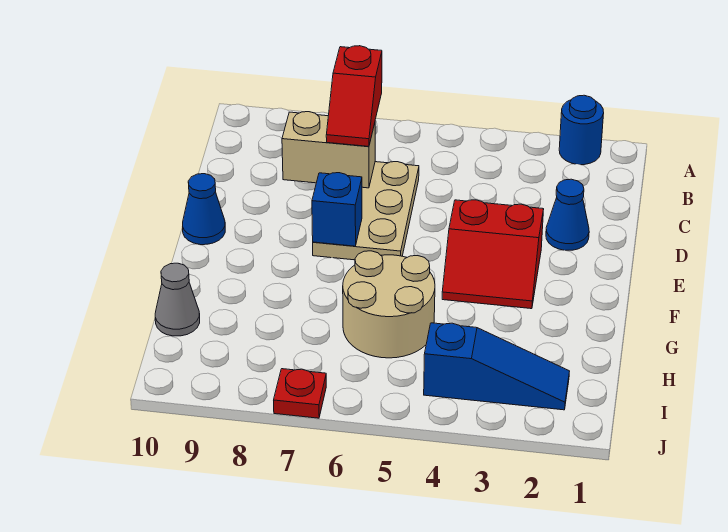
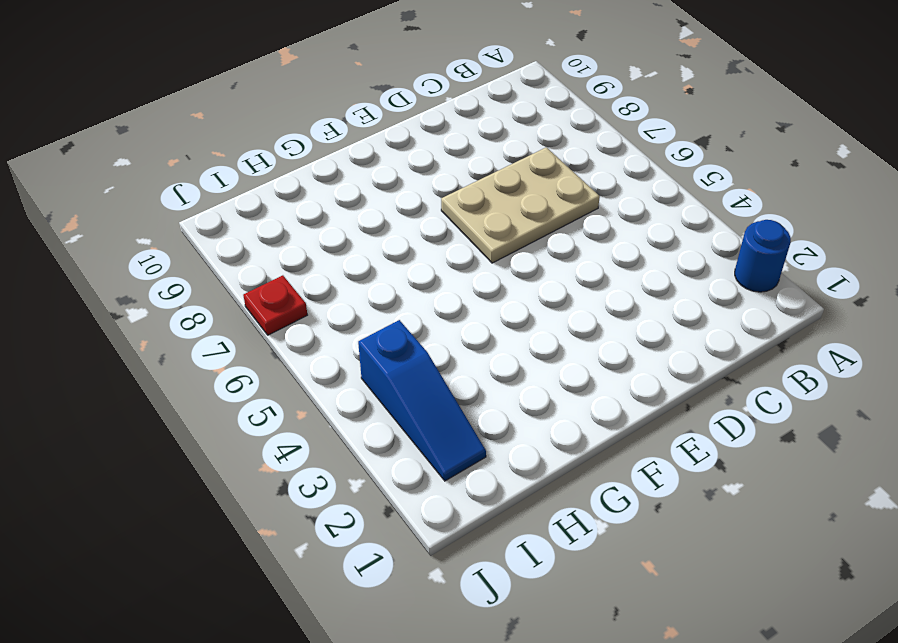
none -> blue cone D2 level 1
none -> red slope E3:F4 level 1 top E
none -> blue cone E10 level 1

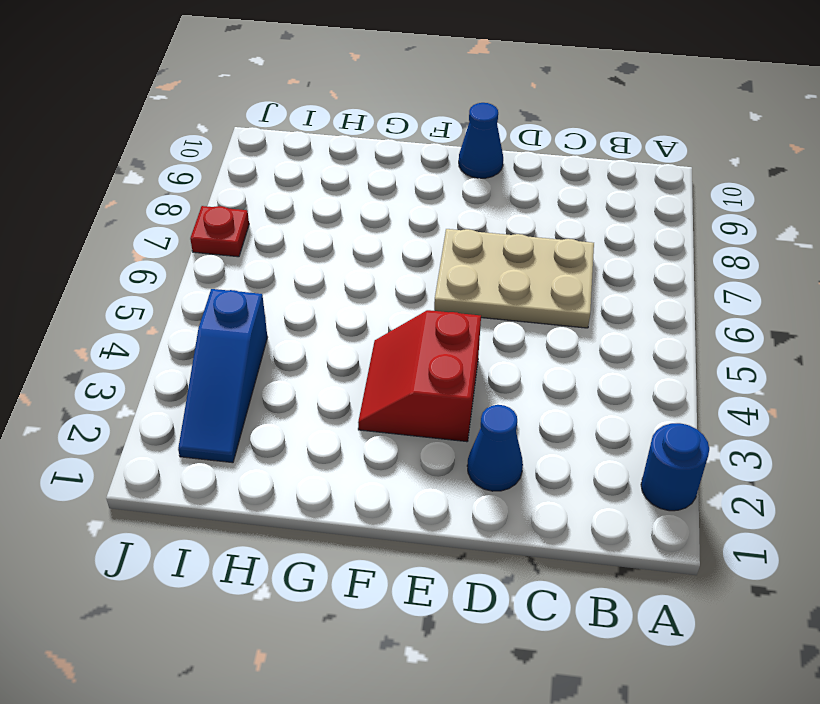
none -> tan round brick G5:H6 level 1
none -> grey cone H10 level 1
none -> tan brick C7:C8 level 2

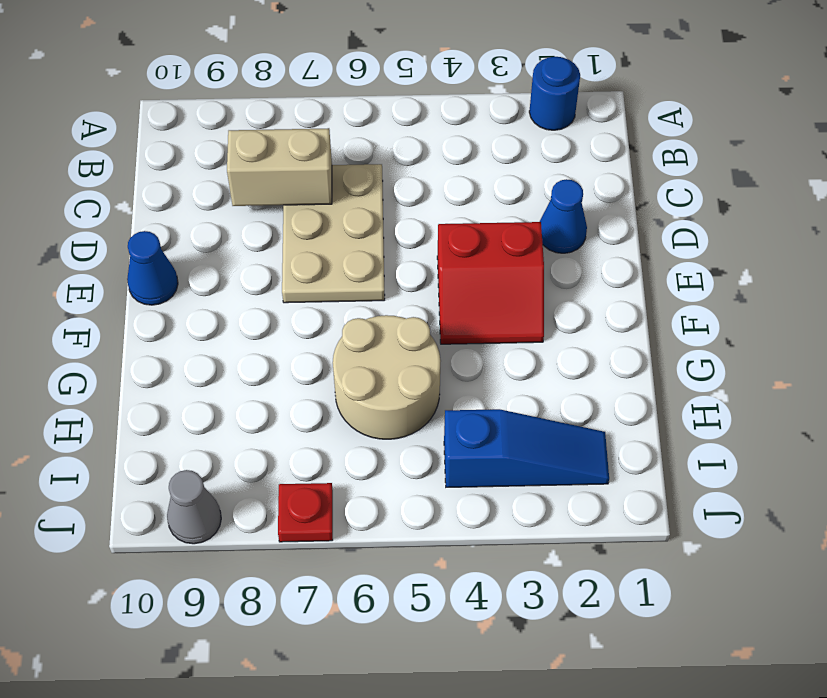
grey cone J9 level 1 -> grey cone H10 level 1
none -> blue brick E7 level 2
none -> red slope B7:C7 level 3 top B

